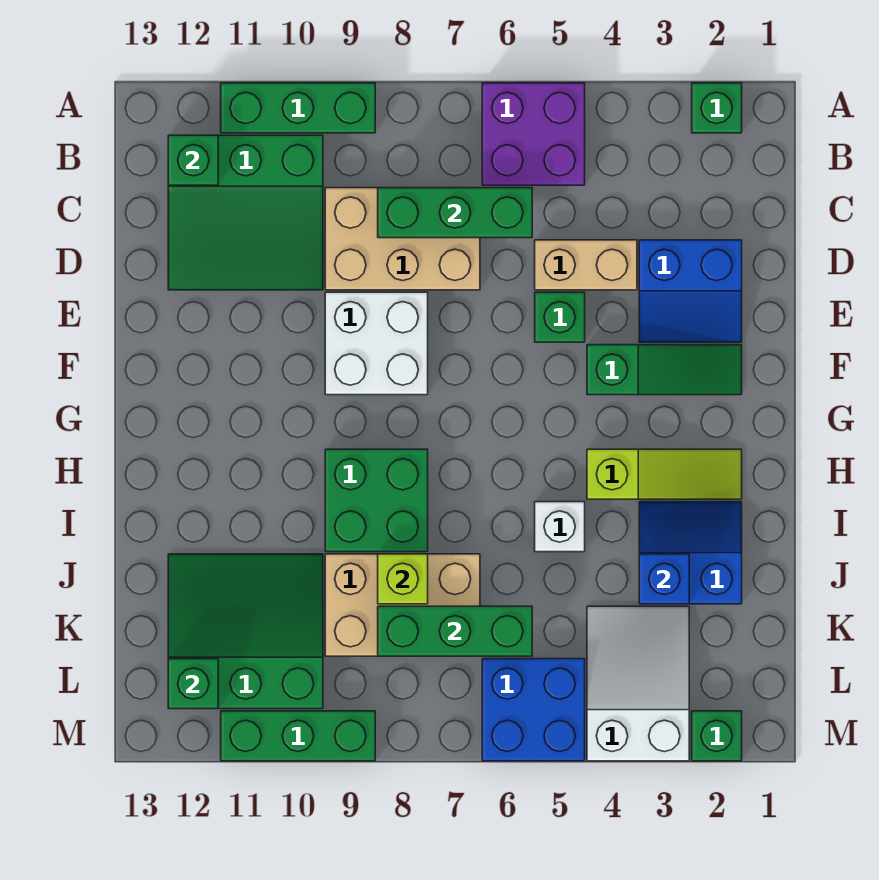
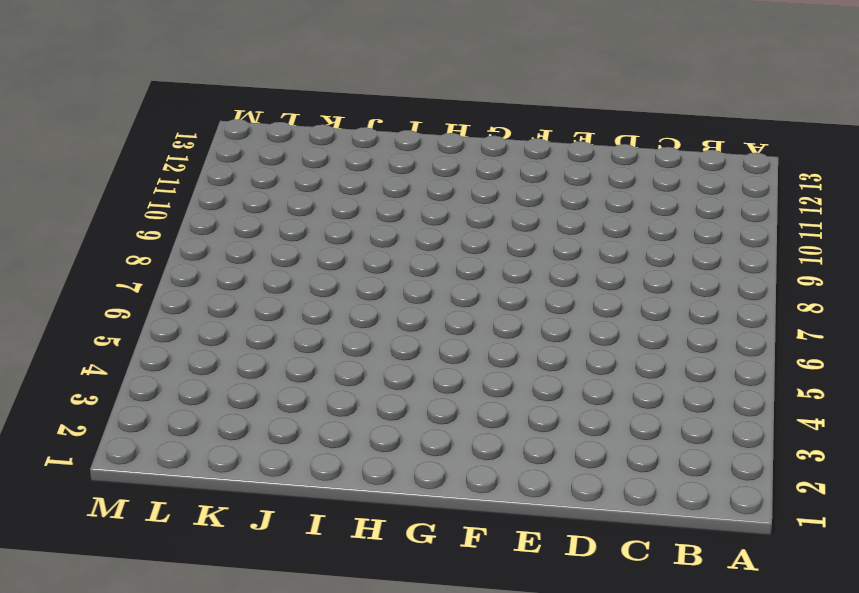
none -> green brick A2 level 1
none -> purple brick A5:B6 level 1
none -> green brick A9:A11 level 1

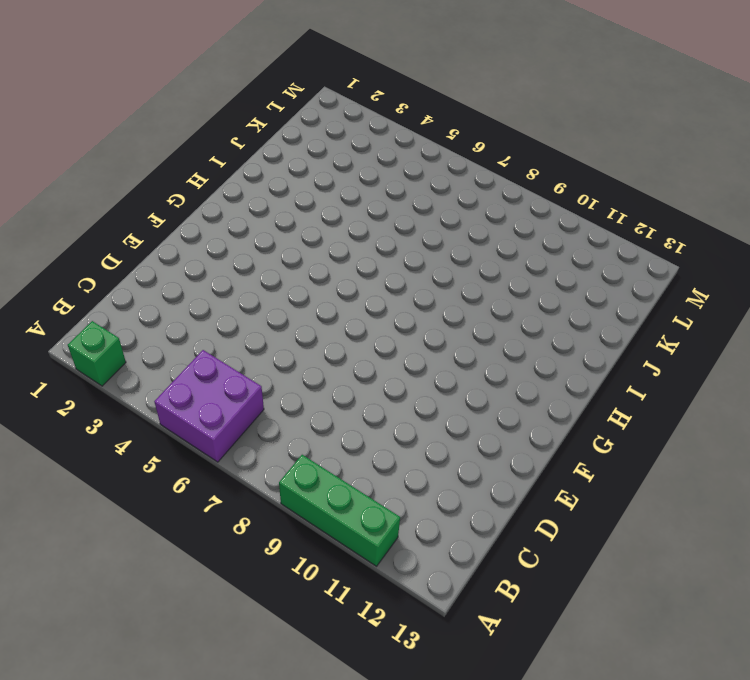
none -> green slope B10:D12 level 1 top B
none -> tan brick C7:D9 level 1
none -> blue slope D2:E3 level 1 top D

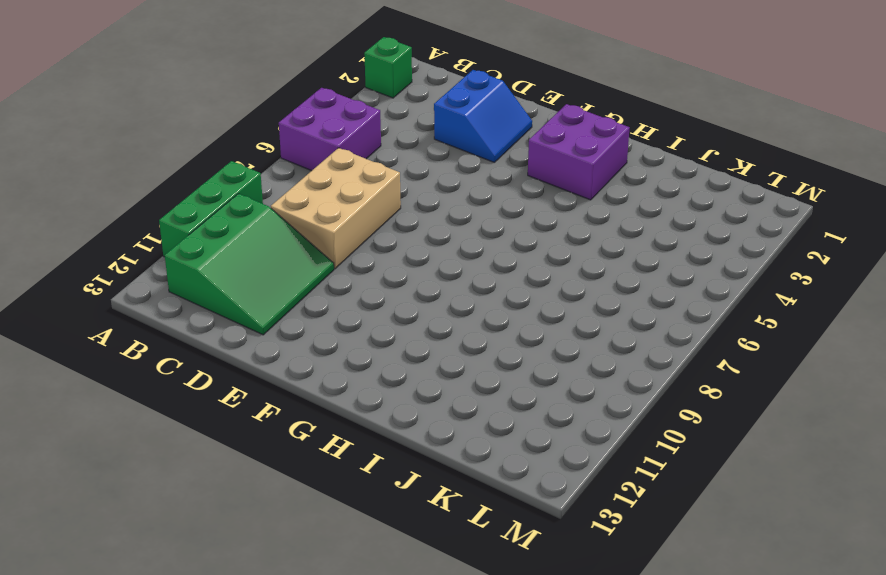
purple brick G2:H3 level 1 -> lime slope H2:H4 level 1 top 4
none -> tan brick D4:D5 level 1
none -> green brick E5 level 1
none -> white brick E8:F9 level 1

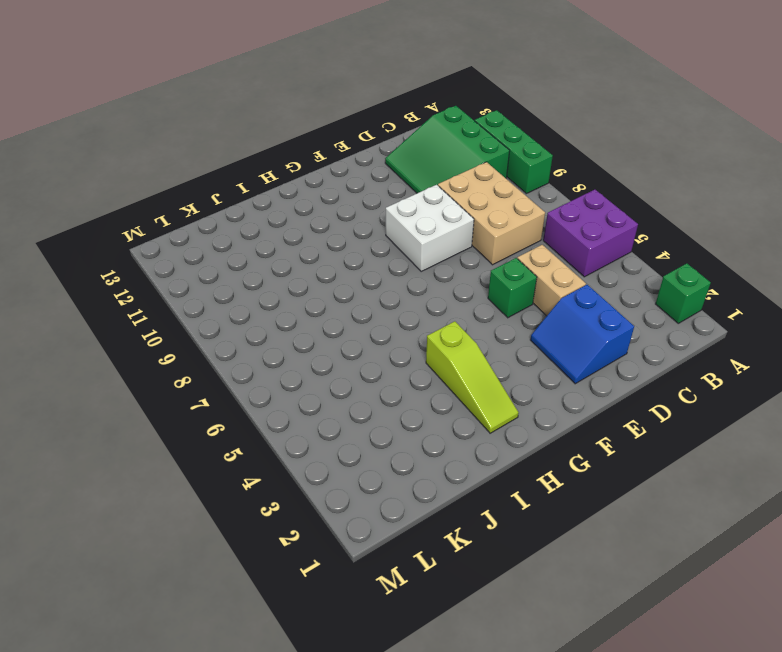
none -> green slope F2:F4 level 1 top 4
none -> green brick H8:I9 level 1
none -> blue slope I2:J3 level 1 top J

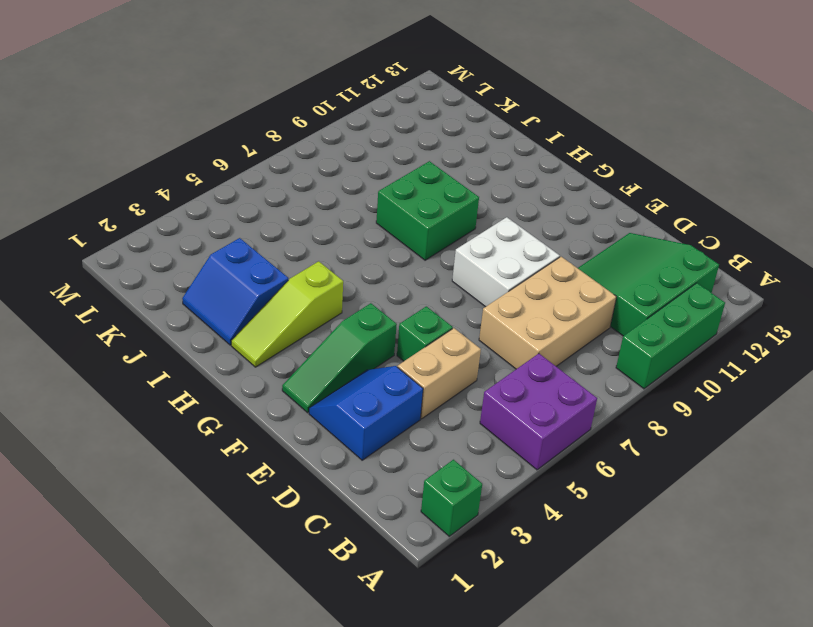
blue slope I2:J3 level 1 top 3 -> blue slope I2:J3 level 1 top J
none -> white brick I5 level 1
none -> tan brick J7:K9 level 1
none -> green slope J10:L12 level 1 top L

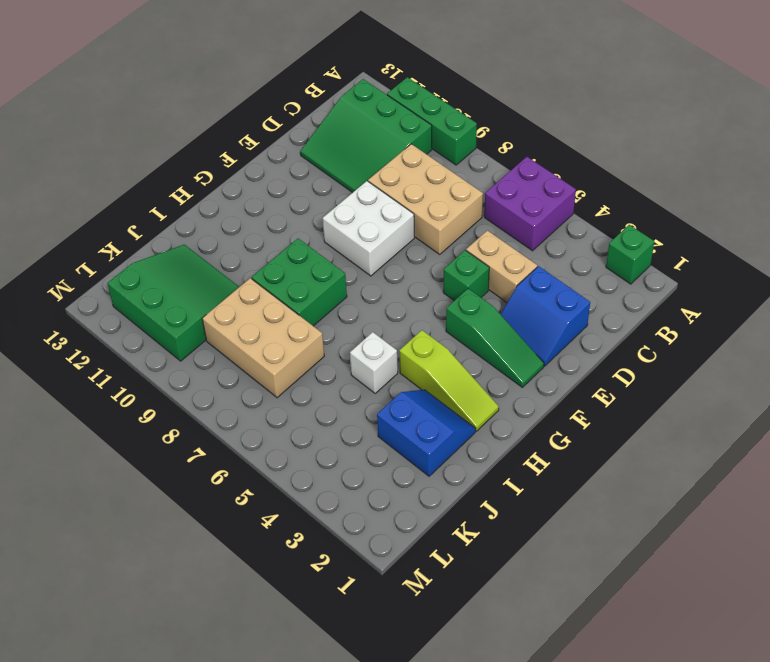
none -> white slope K3:M4 level 1 top M
none -> blue brick L5:M6 level 1
none -> green brick M2 level 1

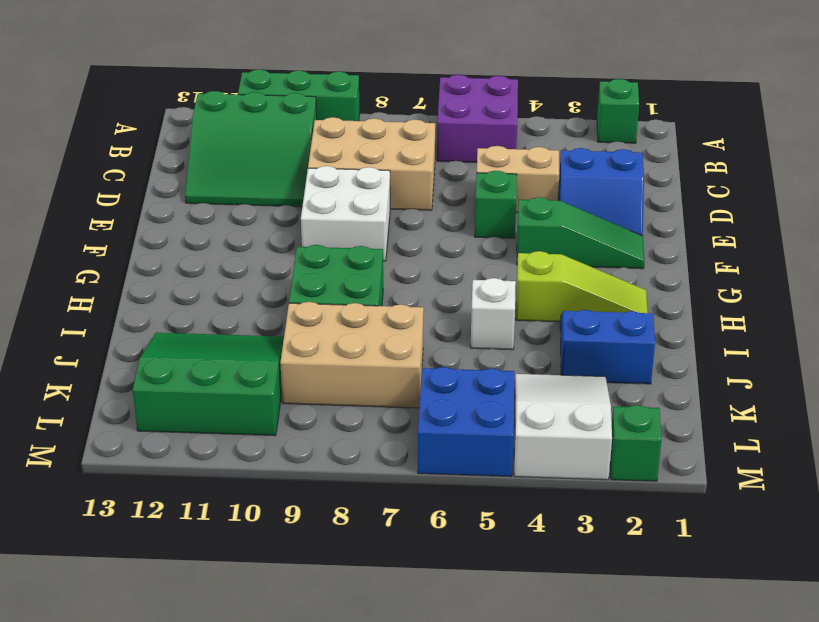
none -> green brick M9:M11 level 1
none -> green brick B12 level 2
none -> green brick C6:C8 level 2

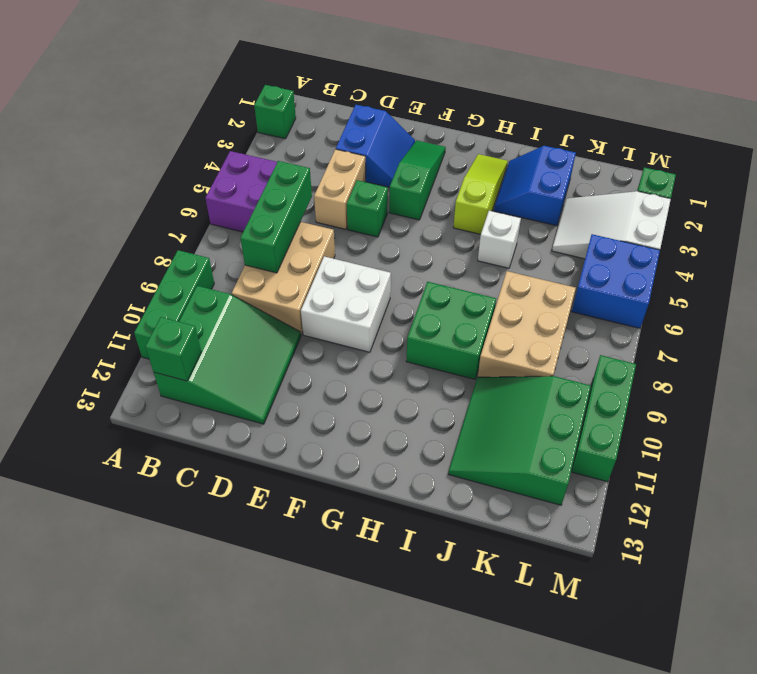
none -> blue brick J3 level 2
none -> lime brick J8 level 2
none -> green brick K6:K8 level 2

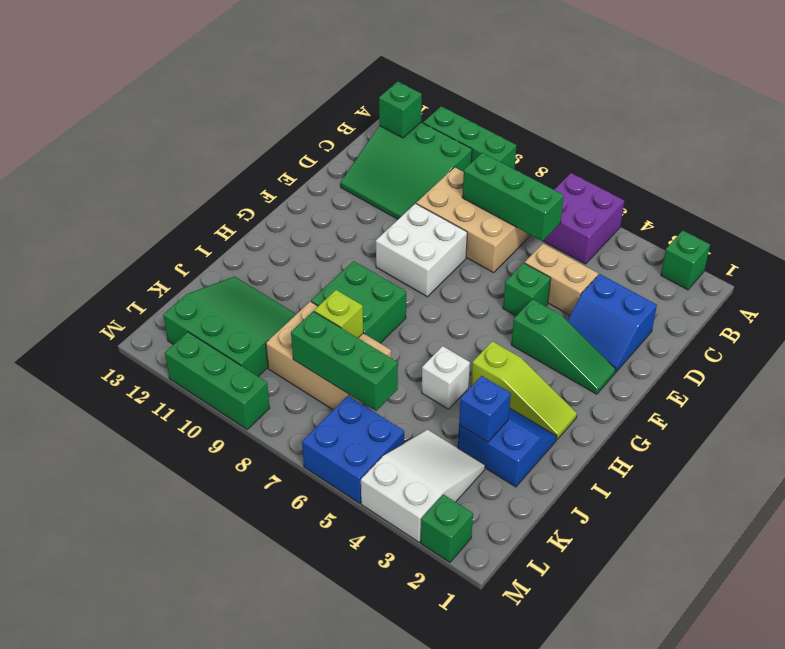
none -> green brick L12 level 2

